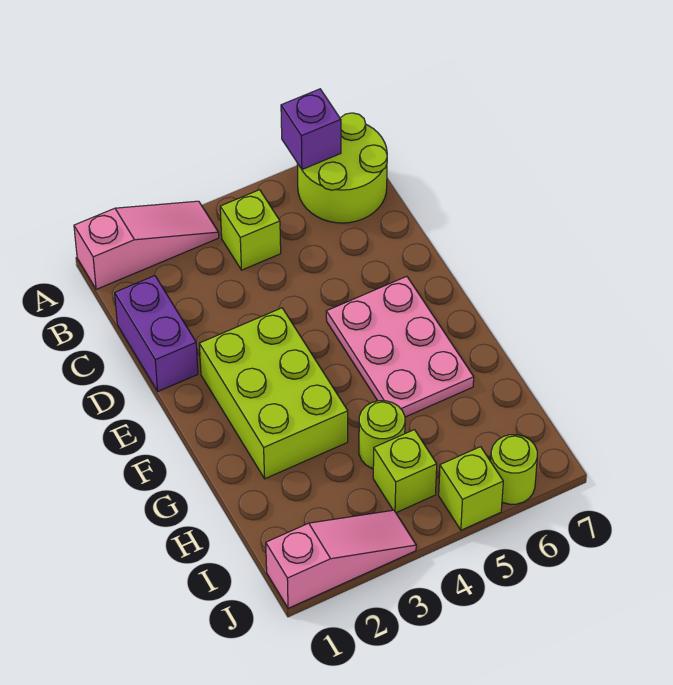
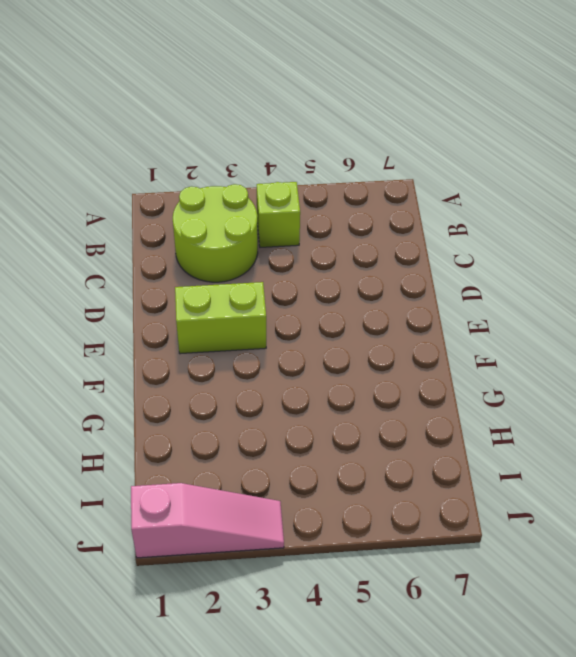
lime round brick B2:C3 level 1 -> lime round brick A6:B7 level 1
lime brick E2:E3 level 1 -> lime brick E2:G3 level 1
none -> pink slope A1:A3 level 1 top 1
none -> purple brick C1:D1 level 1
none -> pink plate E5:G6 level 1

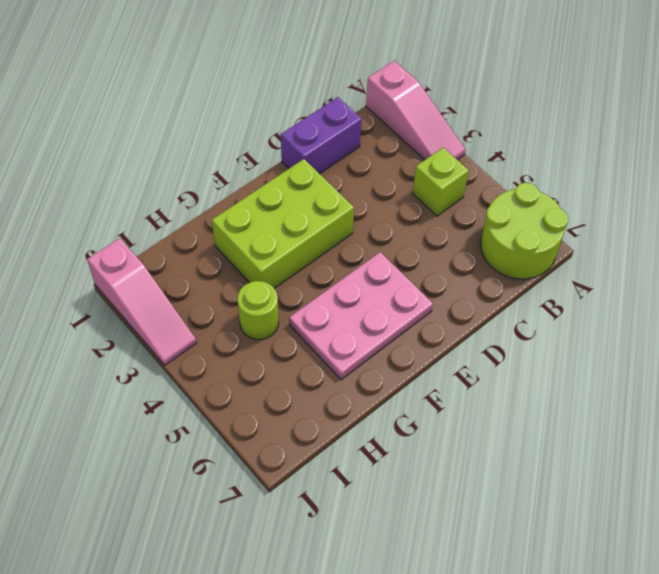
none -> lime brick I4 level 1
none -> lime brick J5 level 1
none -> lime round brick J6 level 1

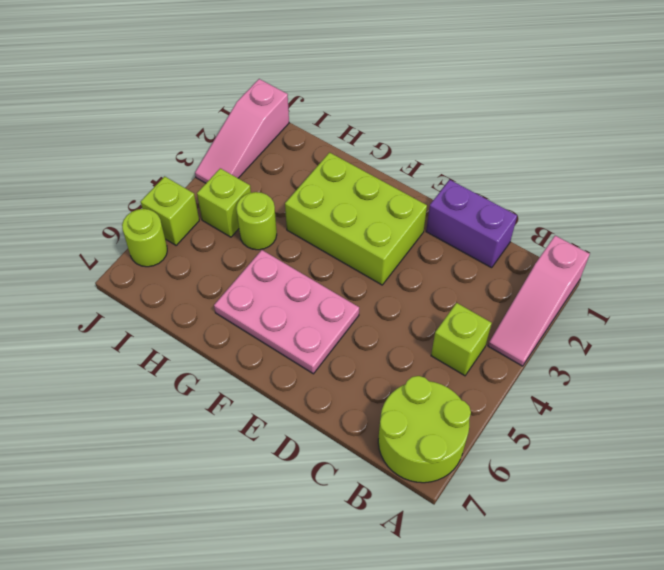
none -> purple brick A6 level 2

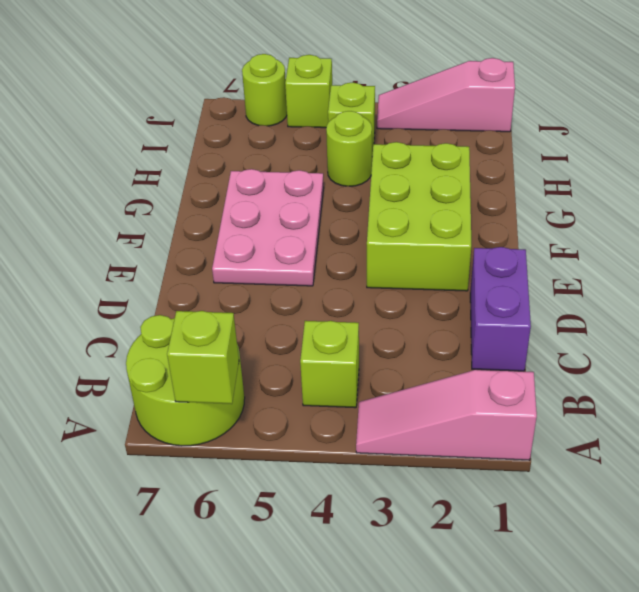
lime brick A6 level 2 -> purple brick A6 level 2

